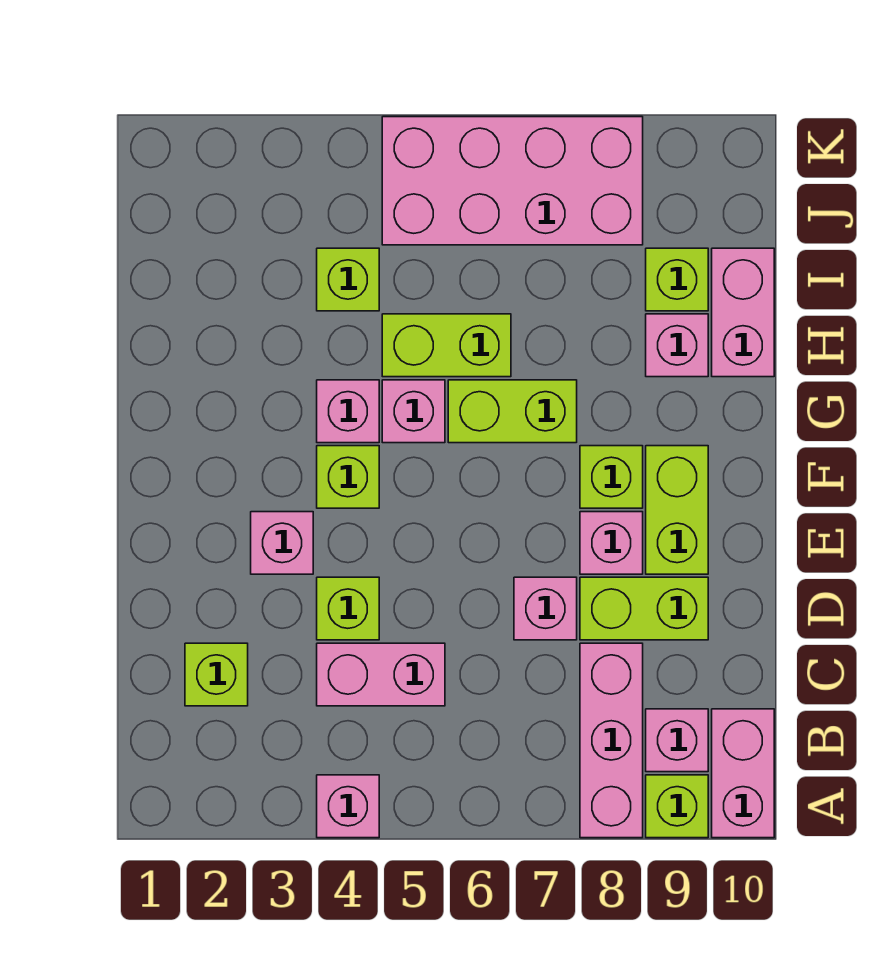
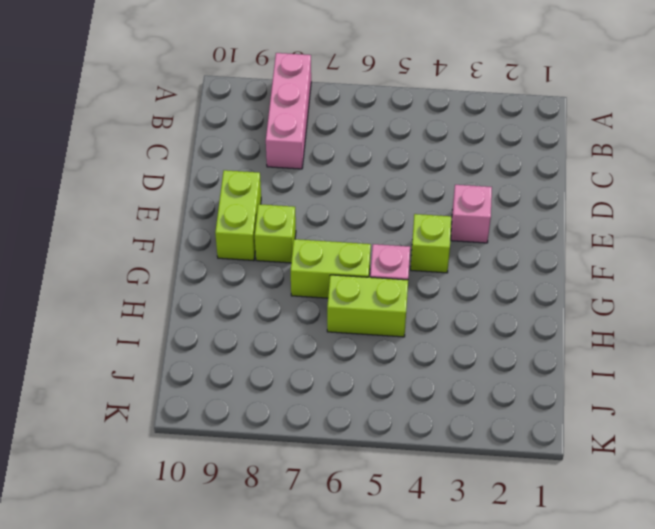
none -> pink brick A4 level 1
none -> lime brick A9 level 1
none -> pink brick A10:B10 level 1

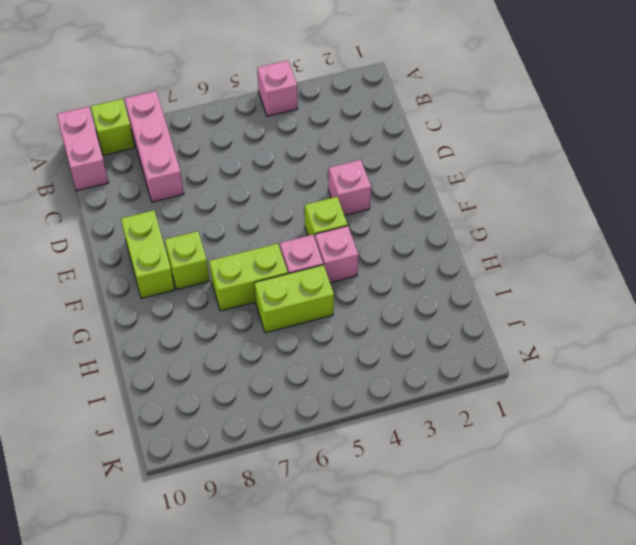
none -> pink brick B9 level 1
none -> lime brick C2 level 1
none -> pink brick C4:C5 level 1

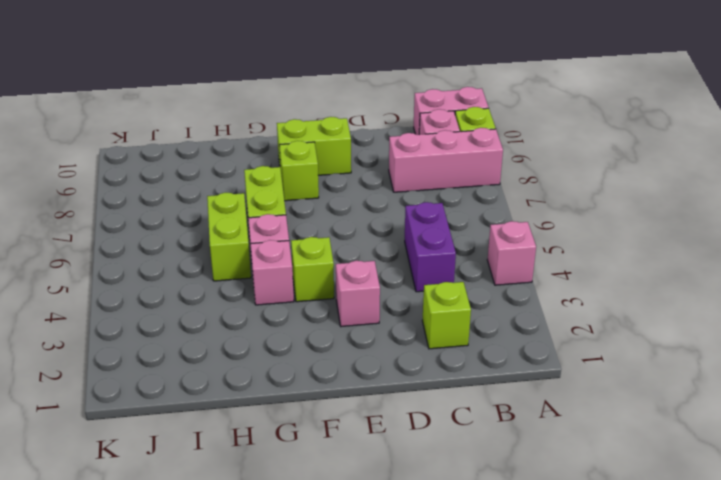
purple brick C4:C5 level 1 -> pink brick C4:C5 level 1
none -> lime brick D4 level 1
none -> pink brick D7 level 1
none -> lime brick D8:D9 level 1

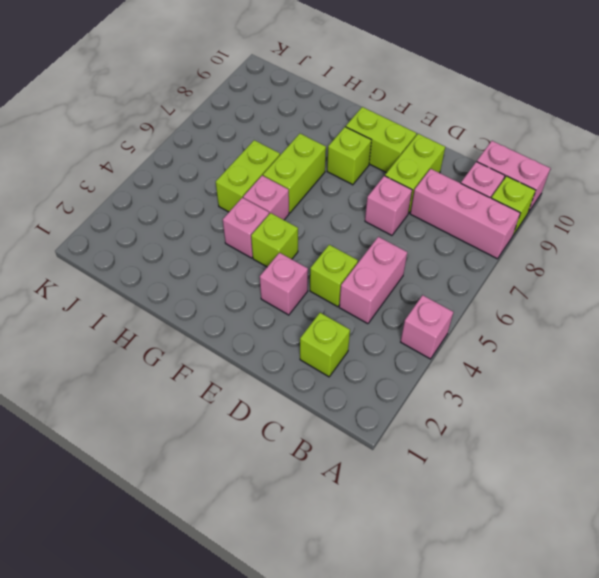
none -> pink brick E8 level 1
none -> pink brick H9 level 1
none -> pink brick H10:I10 level 1

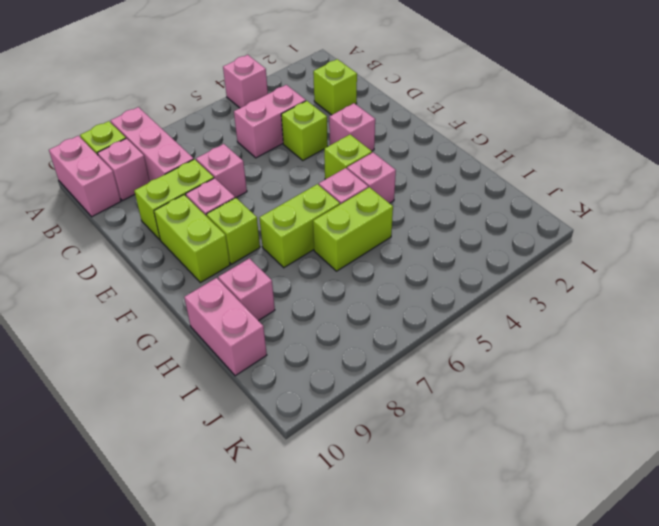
none -> lime brick I4 level 1
none -> lime brick I9 level 1
none -> pink brick J5:K8 level 1

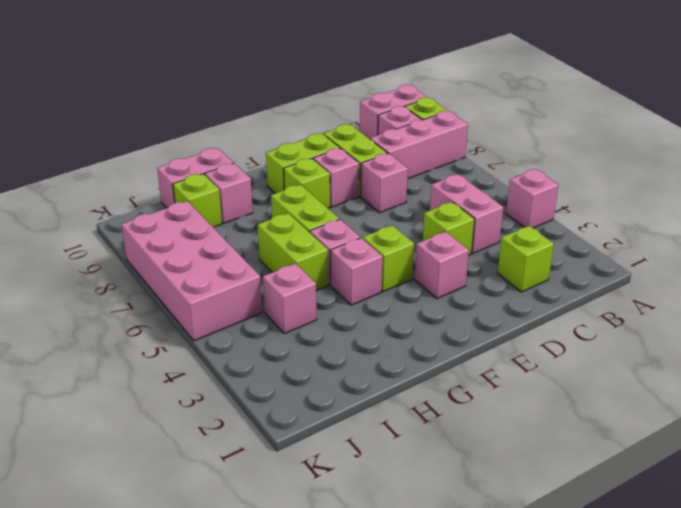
pink brick I4 level 1 -> lime brick I4 level 1

